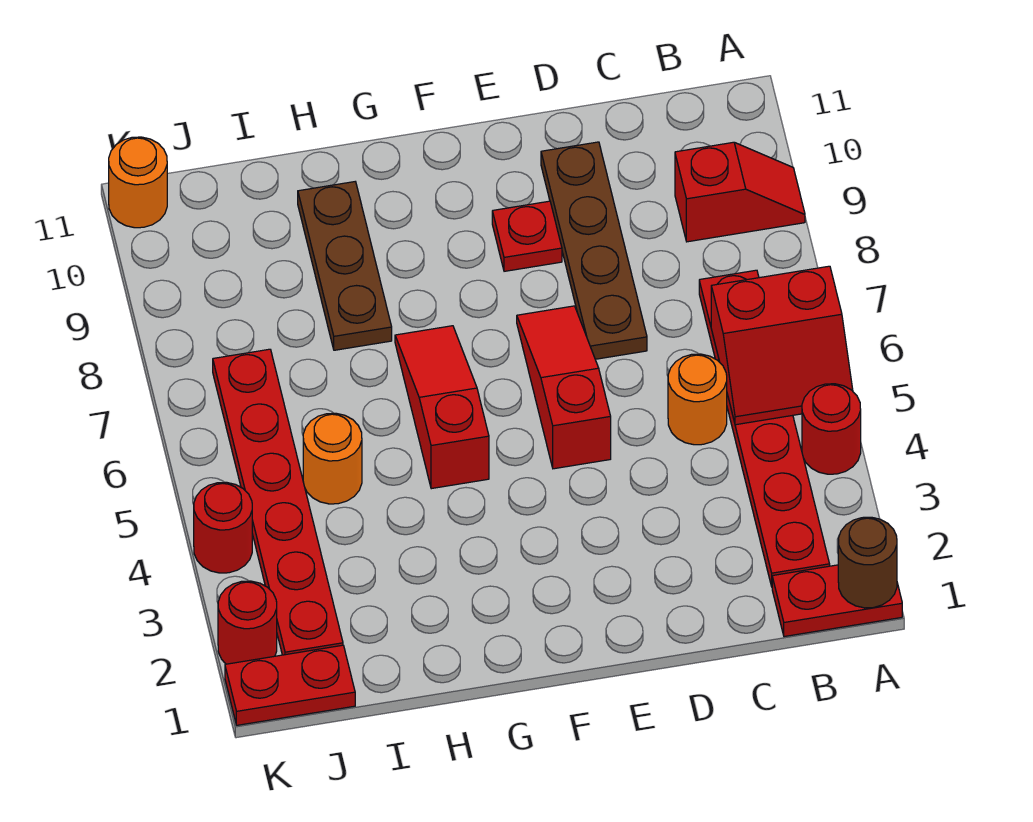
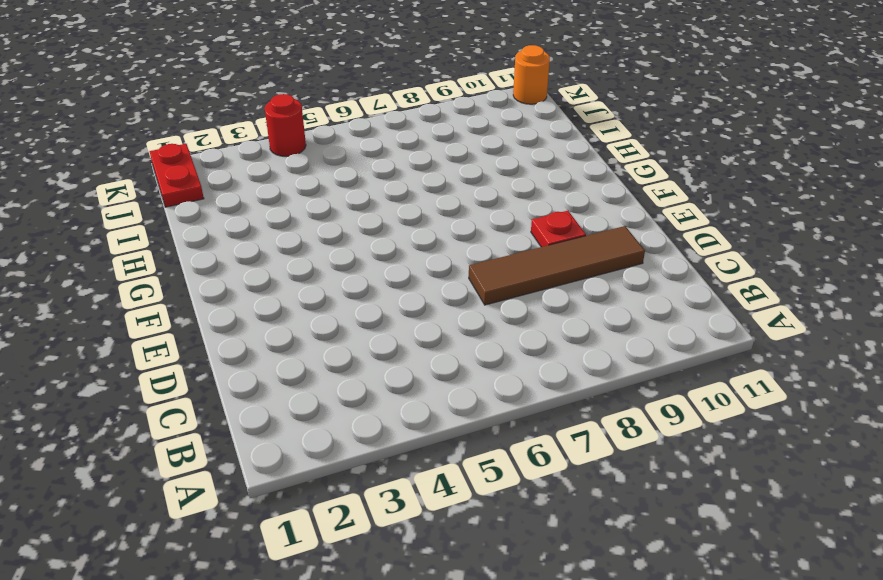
brown tile D7:D10 level 1 -> brown plate D7:D10 level 1
none -> red plate A1:B1 level 1
none -> red round brick A4 level 1
none -> red slope A9:B9 level 1 top B

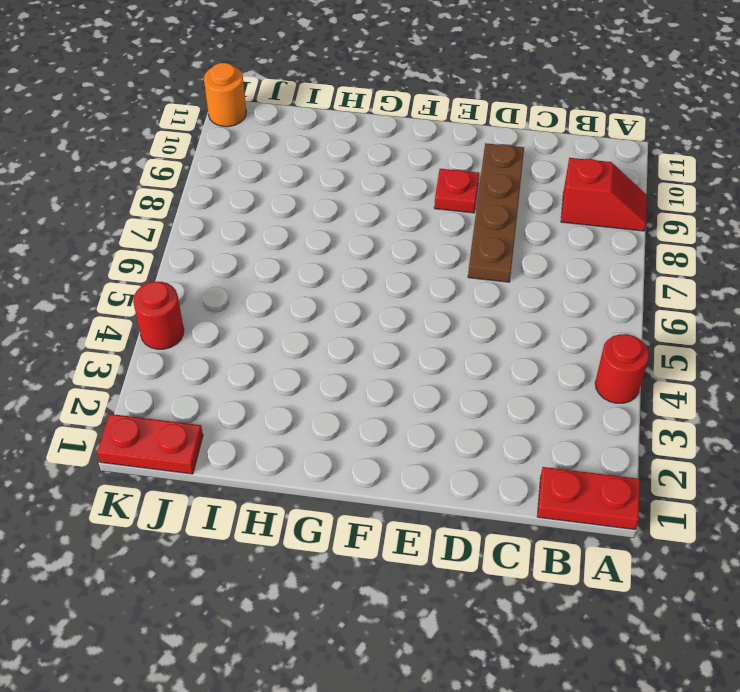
none -> red plate B2:B7 level 1
none -> orange round brick C5 level 1
none -> red slope E5:E7 level 1 top 5

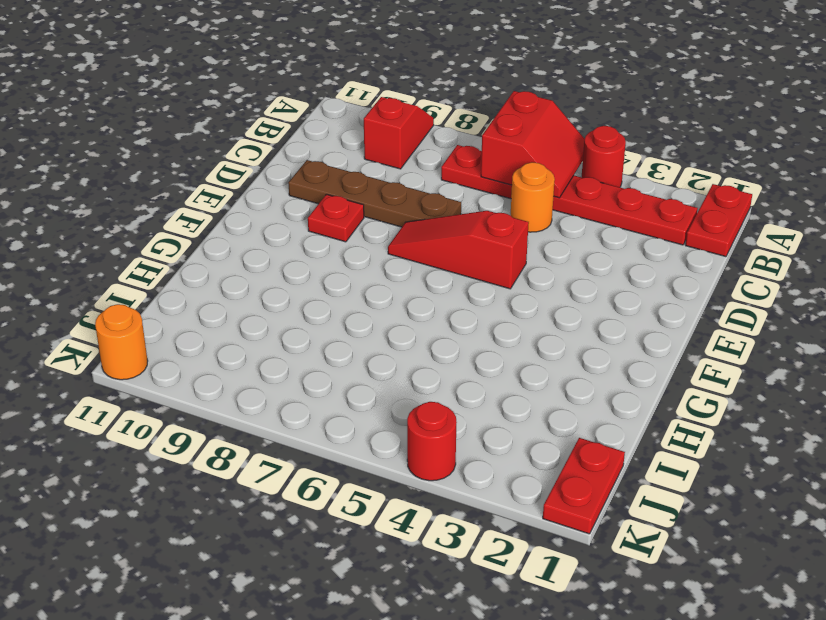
none -> red slope G5:G7 level 1 top 5
none -> brown plate H8:H10 level 1
none -> orange round brick I5 level 1

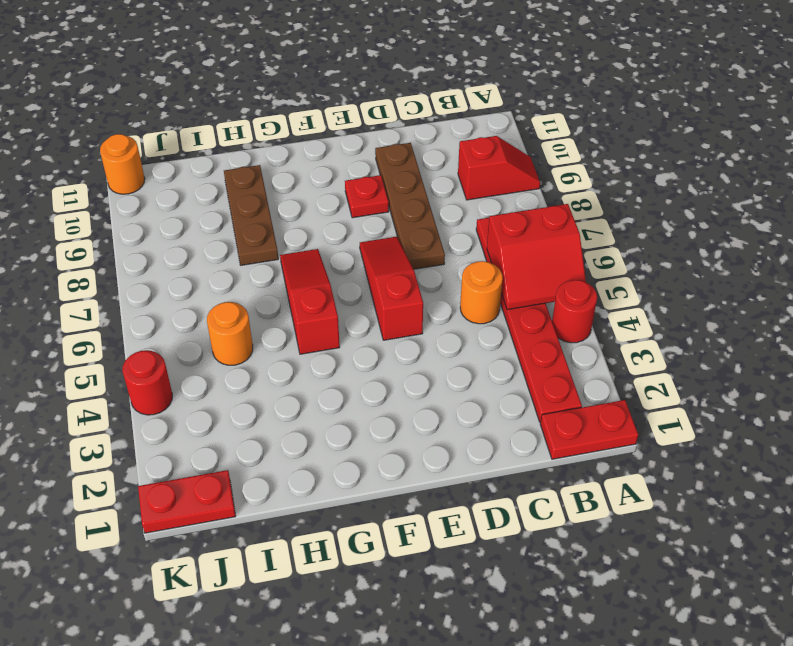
none -> red plate J2:J7 level 1
none -> red round brick K2 level 1
none -> brown round brick A1 level 2

